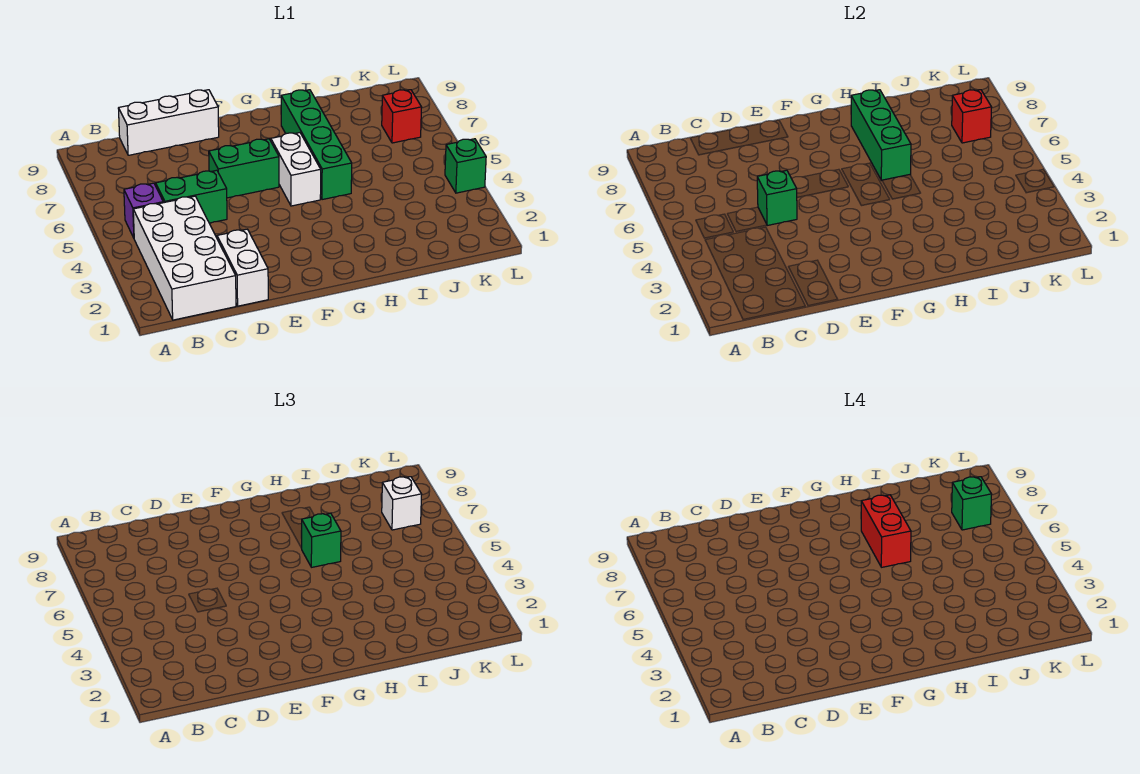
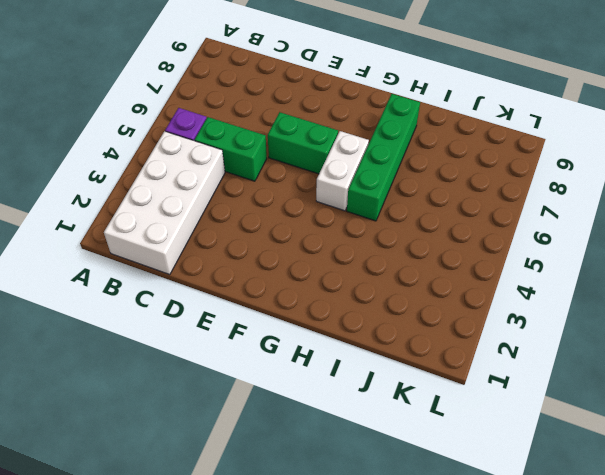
none -> white brick C9:E9 level 1
none -> white brick D1:D2 level 1
none -> red brick K7 level 1

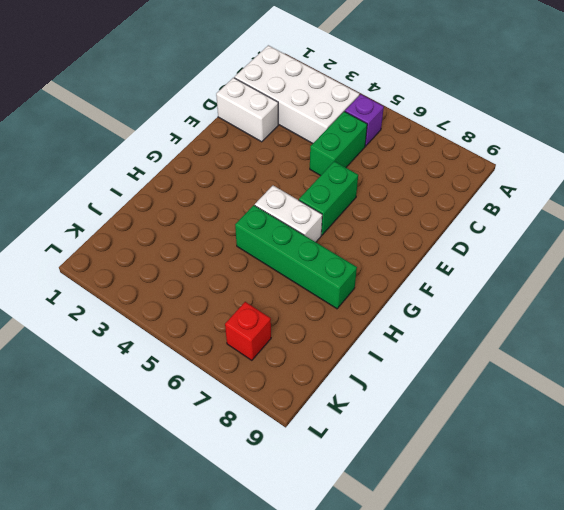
none -> white brick C9:E9 level 1
none -> green brick L4 level 1
none -> green brick D5 level 2

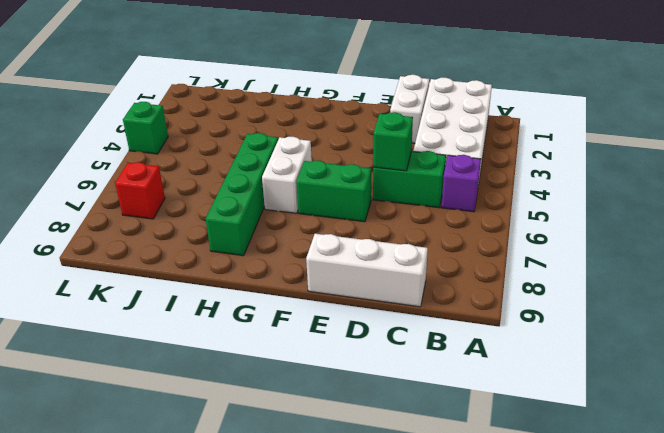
none -> green brick H6:H8 level 2
none -> red brick K7 level 2
none -> green brick H6 level 3

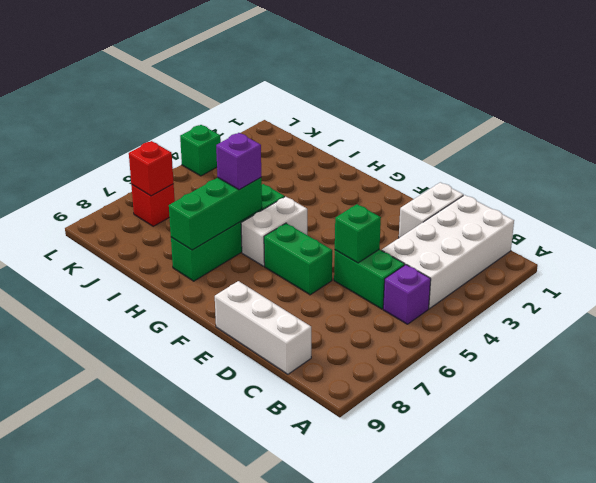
purple brick H6 level 3 -> green brick H6 level 3
none -> white brick K7 level 3
none -> red brick H6:H7 level 4
none -> green brick K7 level 4

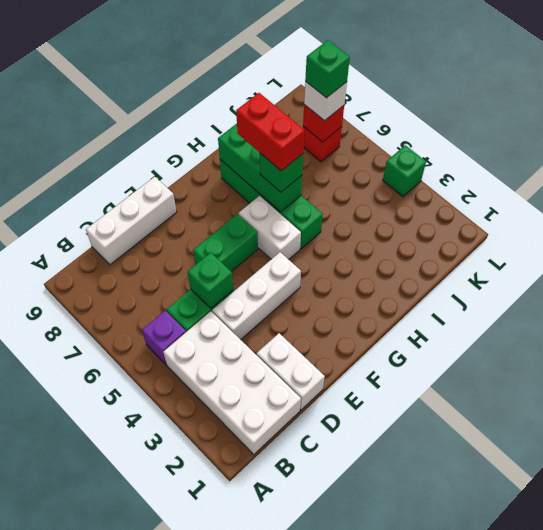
white brick D4:F4 level 1 -> none

